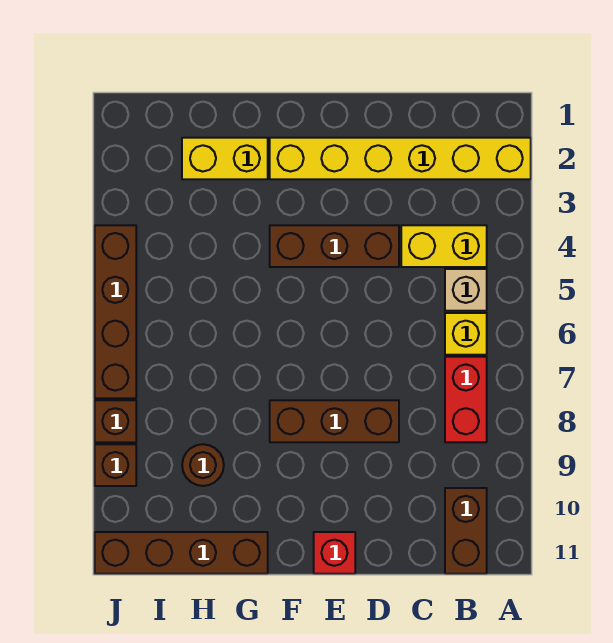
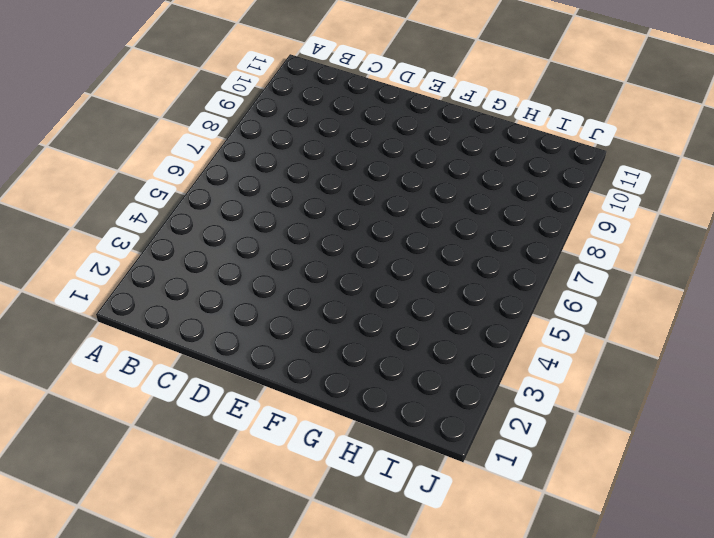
none -> yellow brick A2:F2 level 1
none -> yellow brick B4:C4 level 1
none -> tan brick B5 level 1

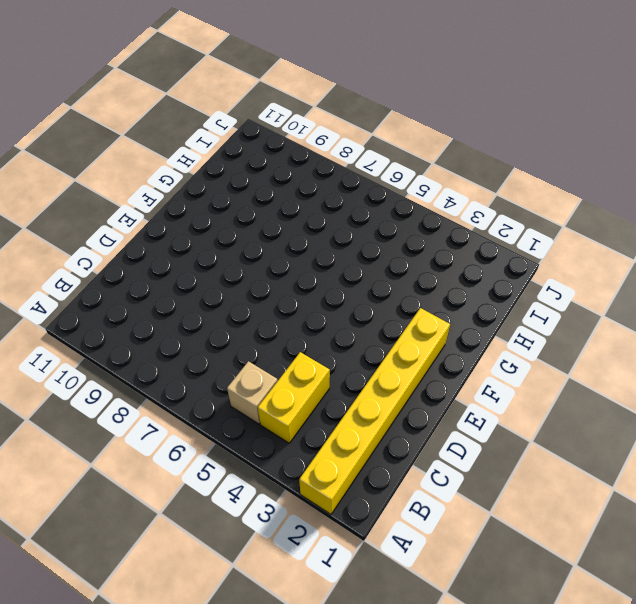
none -> yellow brick B6 level 1
none -> red brick B7:B8 level 1
none -> brown brick B10:B11 level 1

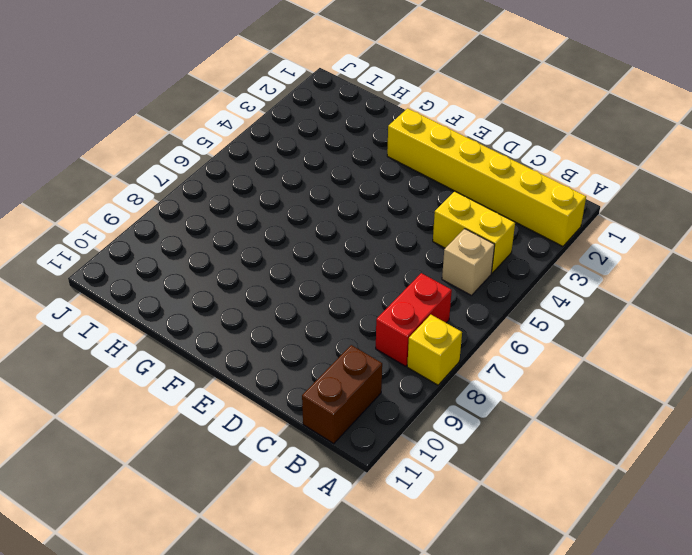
yellow brick A8 level 1 -> yellow brick B6 level 1
none -> brown brick D4:F4 level 1
none -> brown brick D8:F8 level 1
none -> red brick E11 level 1

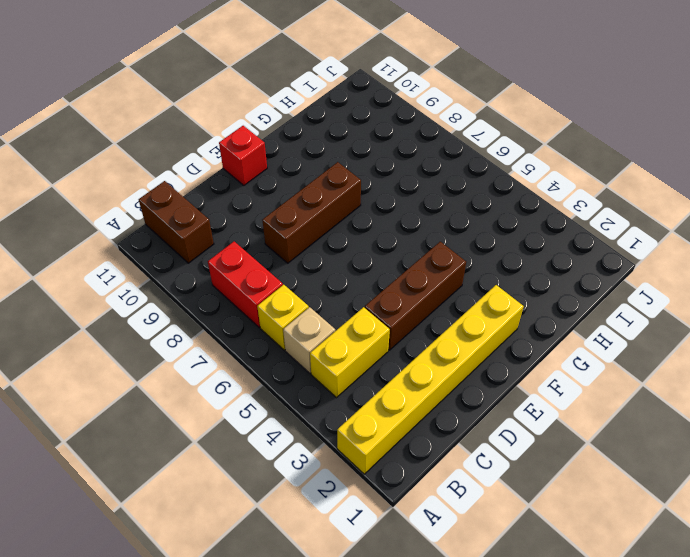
none -> yellow brick G2:H2 level 1
none -> brown brick G11:J11 level 1
none -> brown round brick H9 level 1

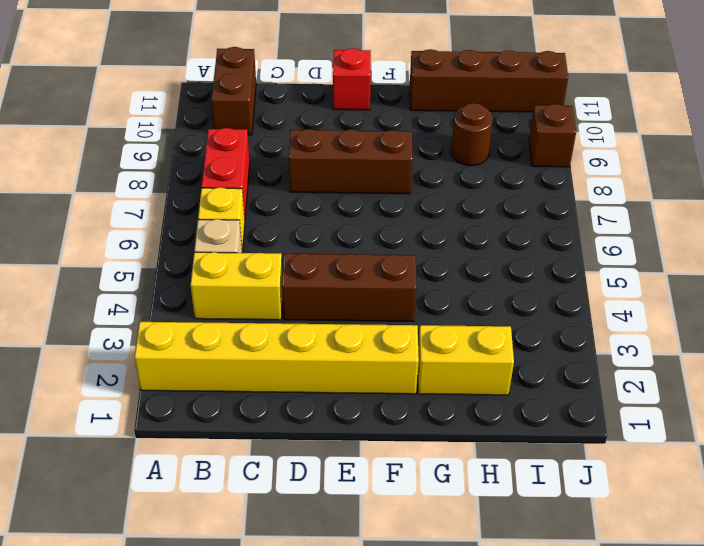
none -> brown brick J4:J7 level 1
none -> brown brick J8 level 1

